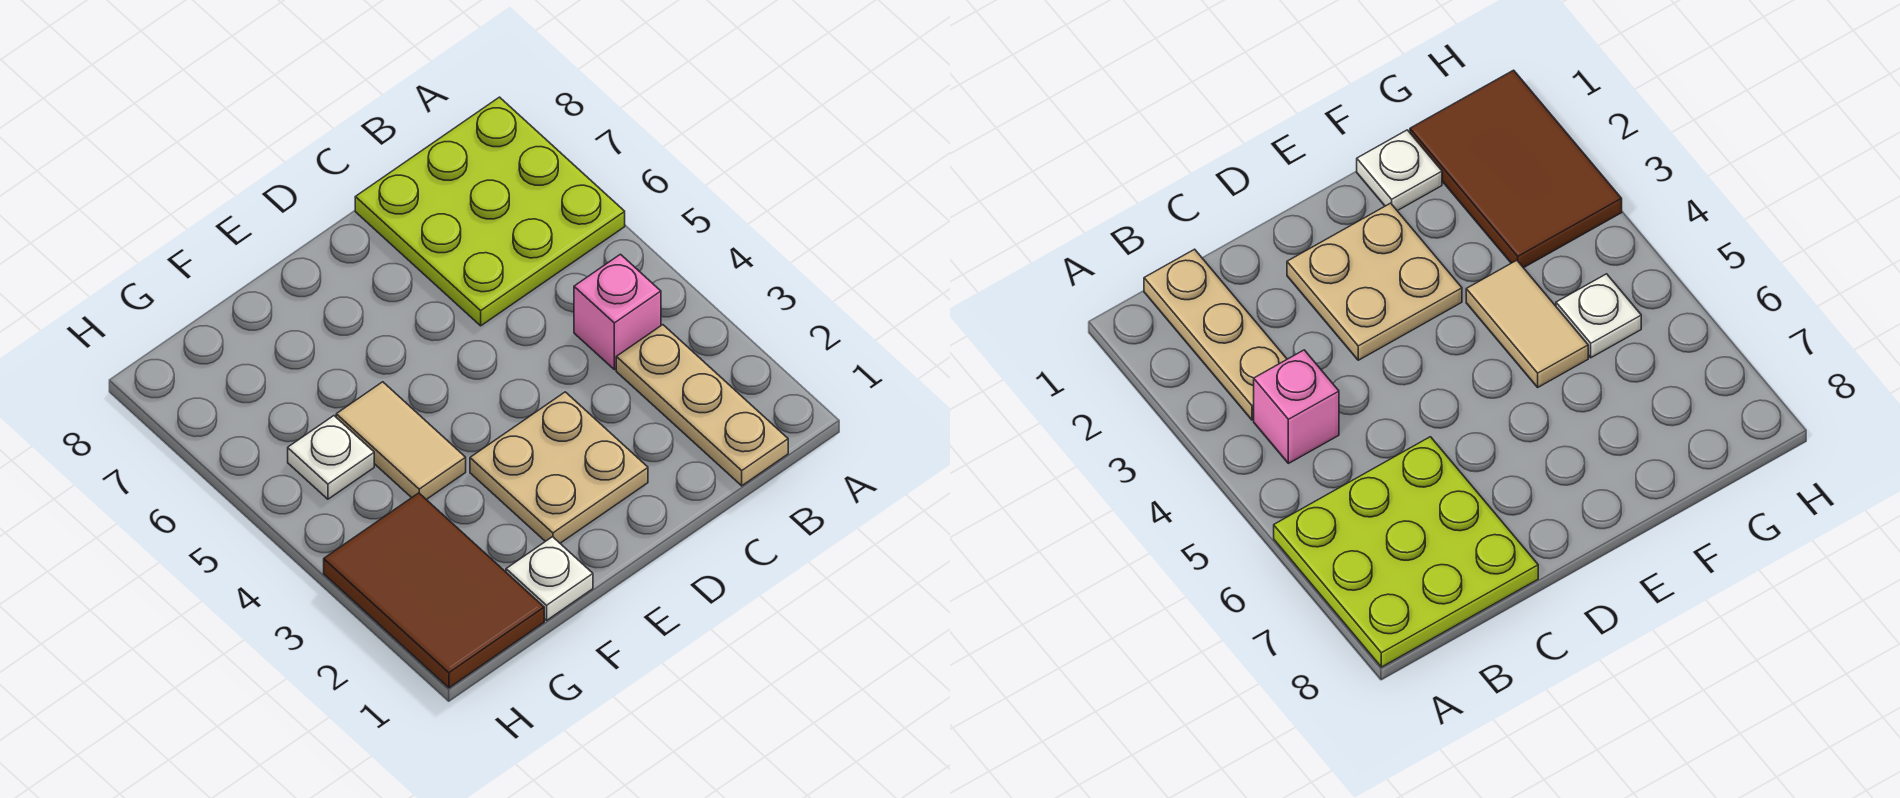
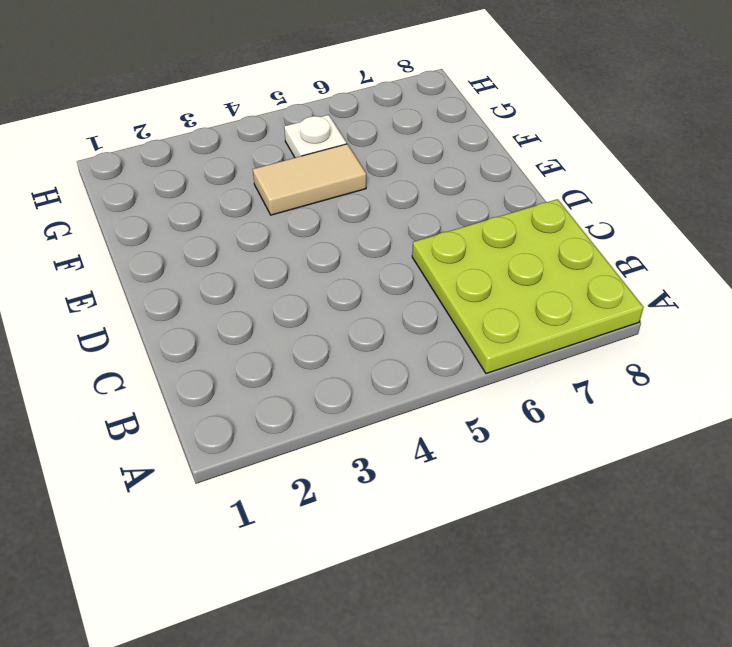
none -> tan plate B1:B3 level 1
none -> pink brick B4 level 1

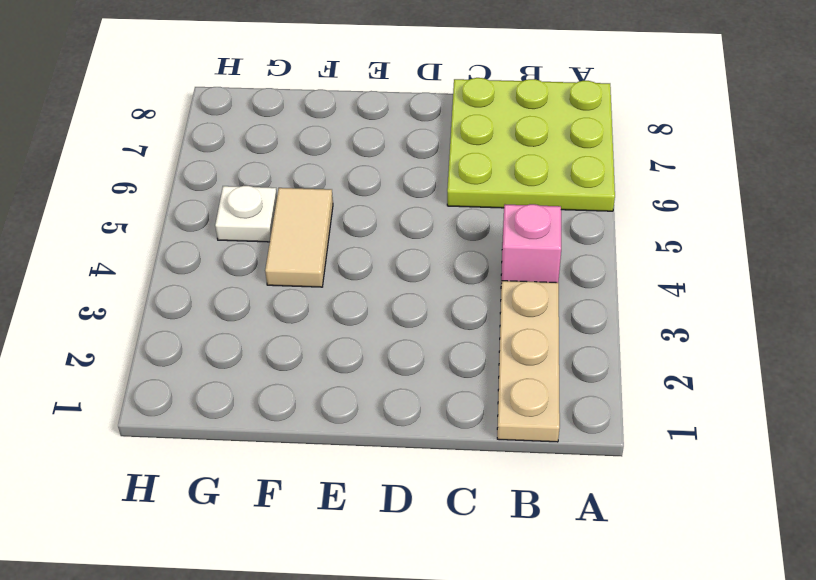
none -> tan plate D2:E3 level 1
none -> white plate F1 level 1

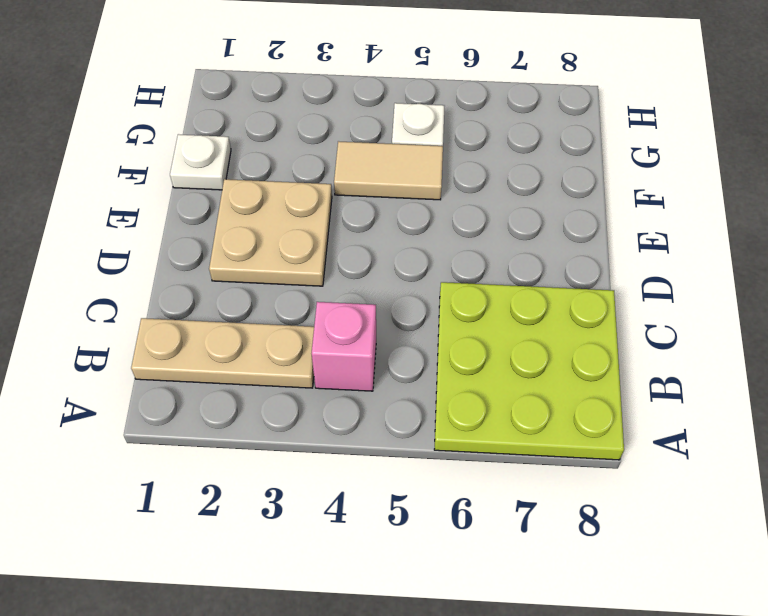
none -> brown tile G1:H3 level 1

